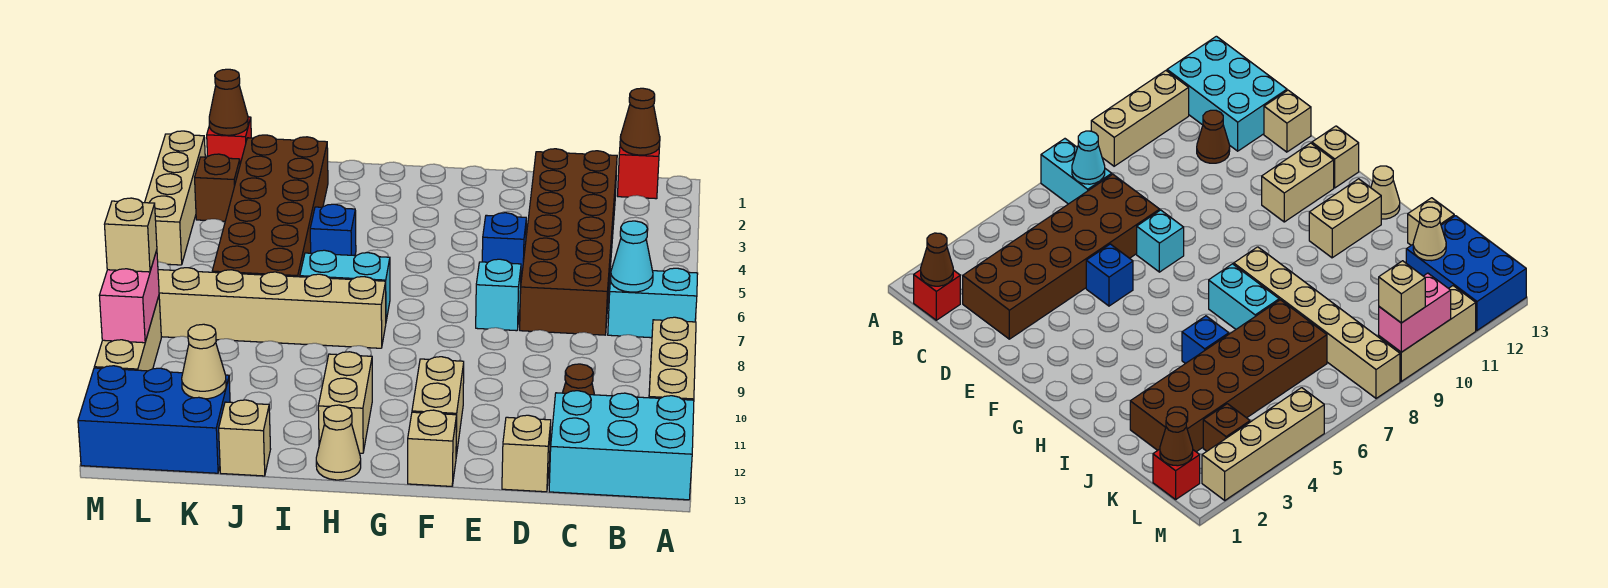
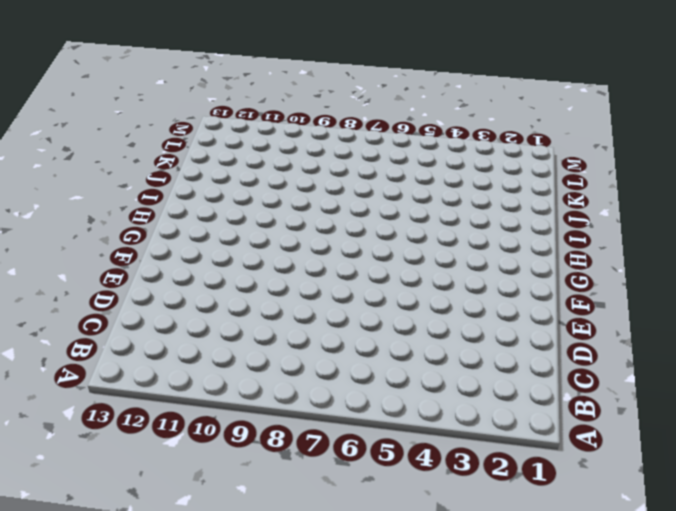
none -> cyan brick A7:B7 level 1
none -> tan brick A9:A11 level 1
none -> cyan brick A12:C13 level 1

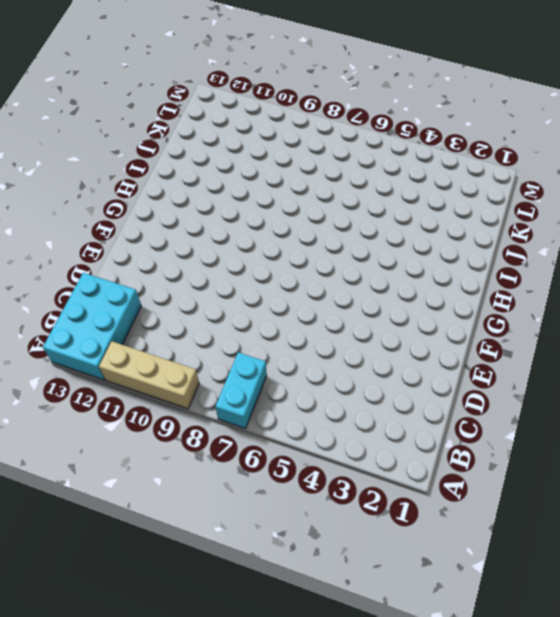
none -> red brick B1 level 1
none -> brown brick C2:D7 level 1
none -> brown cone C11 level 1

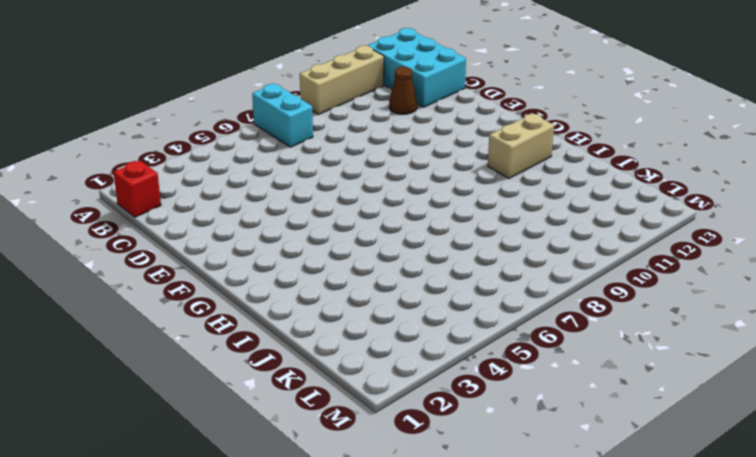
none -> brown brick C2:D7 level 1
none -> tan brick D13 level 1
none -> blue brick E5 level 1

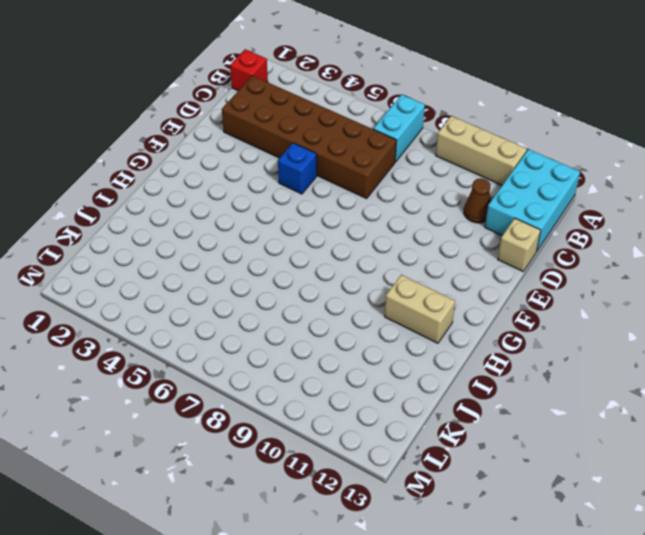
none -> cyan brick E7 level 1
none -> tan brick F11:F12 level 1
none -> tan brick F13 level 1

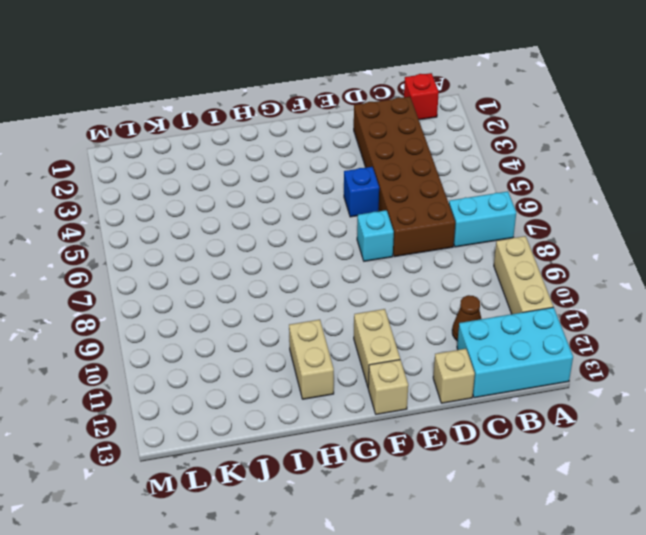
none -> cyan brick H7:I7 level 1
none -> tan brick H8:M8 level 1
none -> tan cone H13 level 1

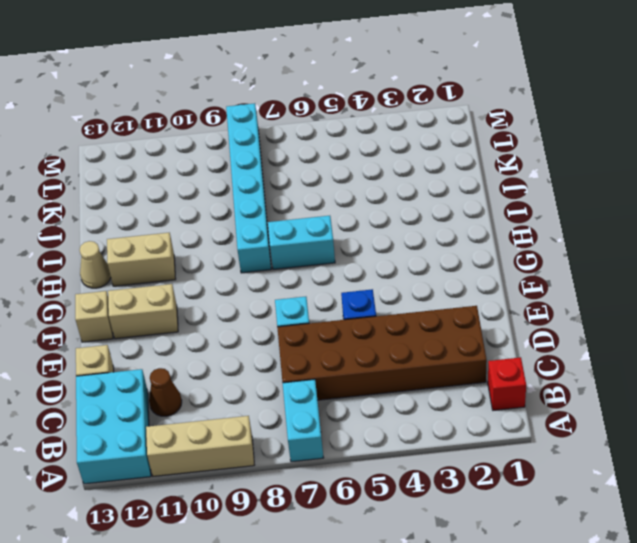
cyan brick H6:H7 level 1 -> cyan brick H7:I7 level 1
cyan brick H8:M8 level 1 -> tan brick H8:M8 level 1
none -> blue brick I5 level 1
none -> brown brick J2:K7 level 1
none -> tan brick J13 level 1

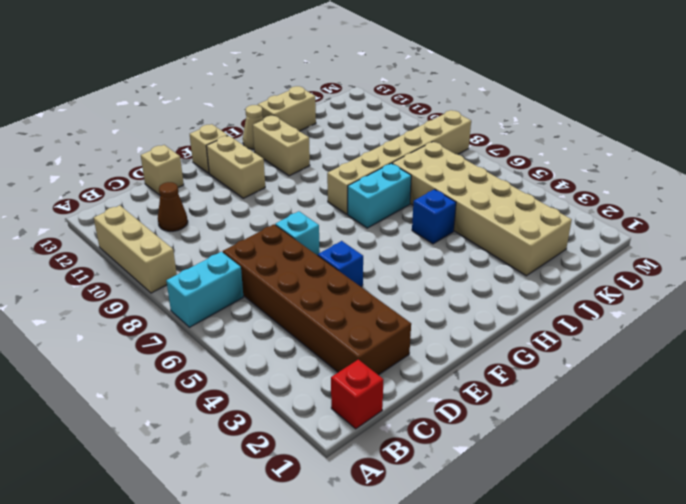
tan brick I13:J13 level 1 -> tan brick J13 level 1
tan brick J2:K7 level 1 -> brown brick J2:K7 level 1
none -> cyan brick A12:C13 level 1
none -> blue brick K12:M13 level 1
none -> red brick L1 level 1

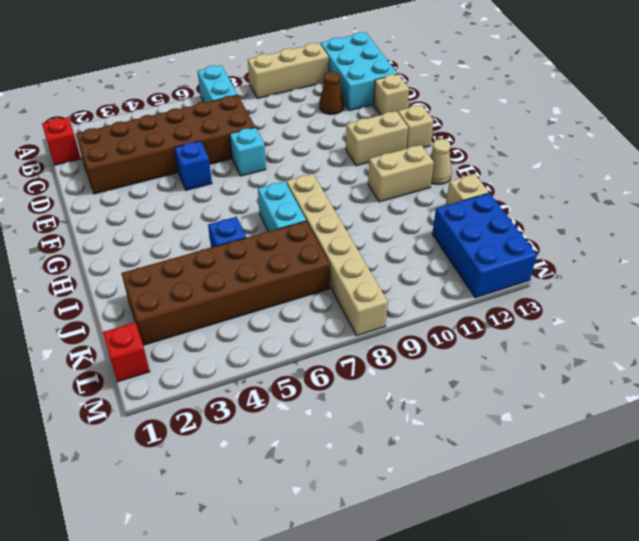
none -> brown brick L3 level 1
none -> tan brick M2:M5 level 1
none -> tan brick M9:M11 level 1

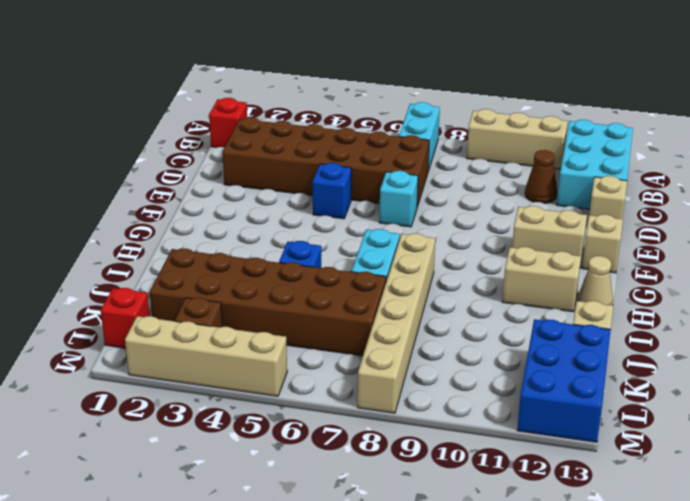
none -> tan brick M9:M11 level 1
none -> brown cone B1 level 2
none -> cyan cone B7 level 2

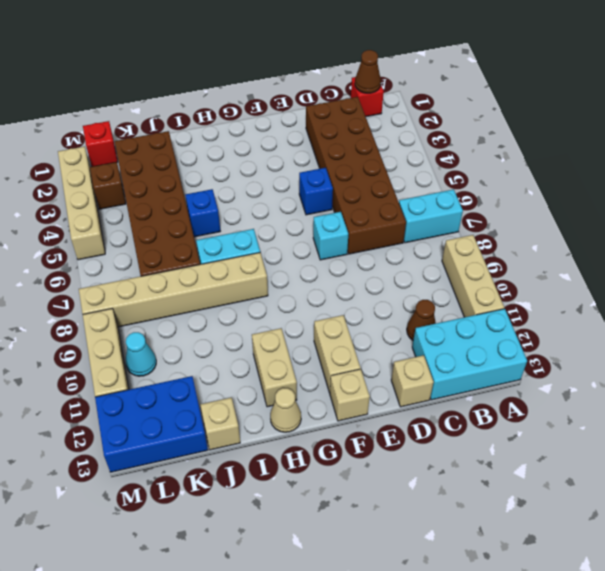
cyan cone L10 level 1 -> cyan cone B7 level 2
none -> tan cone K12 level 2
none -> brown cone L1 level 2
none -> pink brick M9:M10 level 2

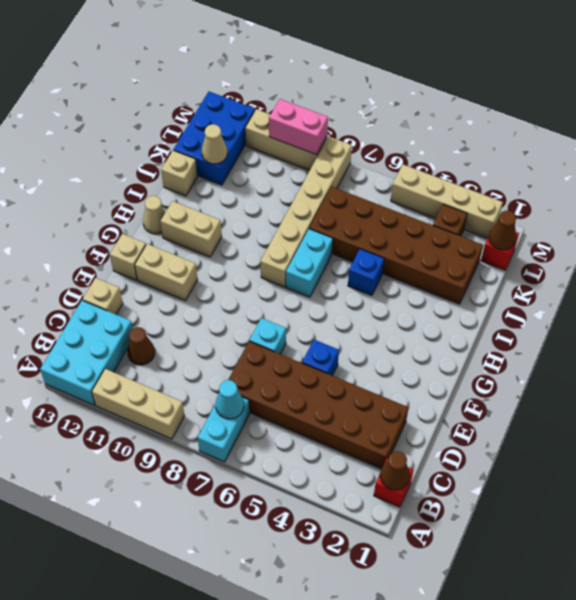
none -> tan brick M9 level 3

